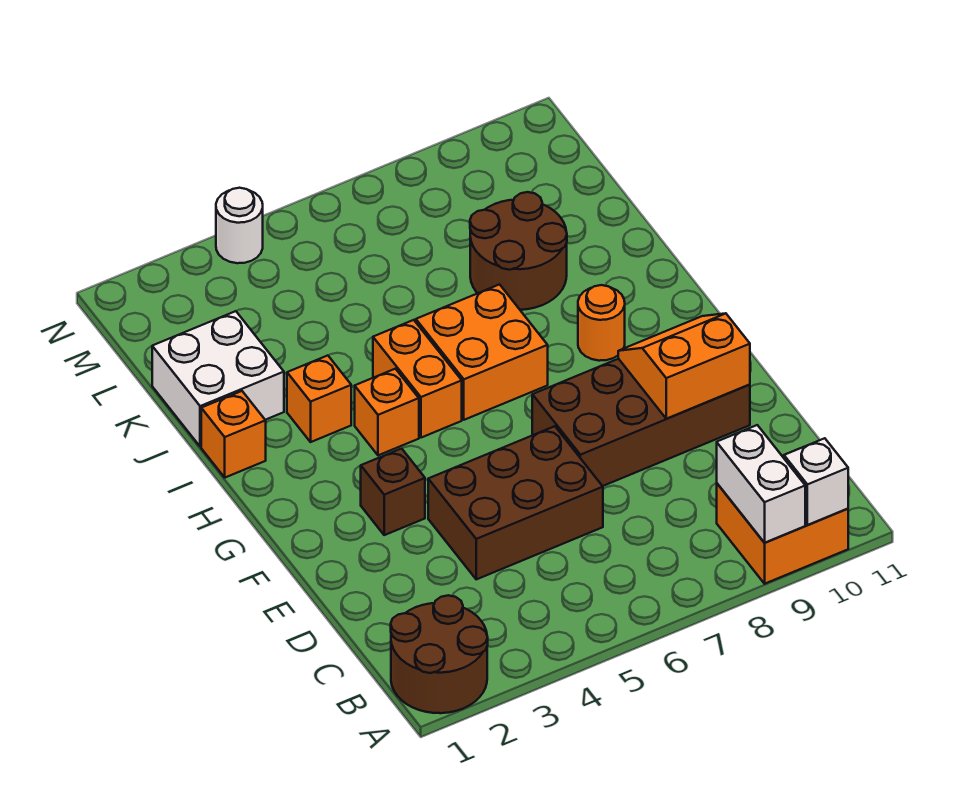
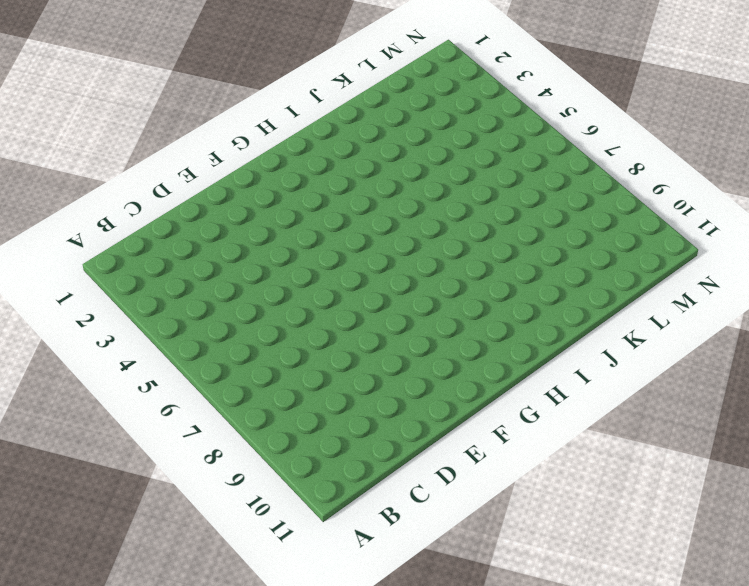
none -> brown round brick A1:B2 level 1
none -> orange brick A9:B10 level 1
none -> brown brick D4:E6 level 1

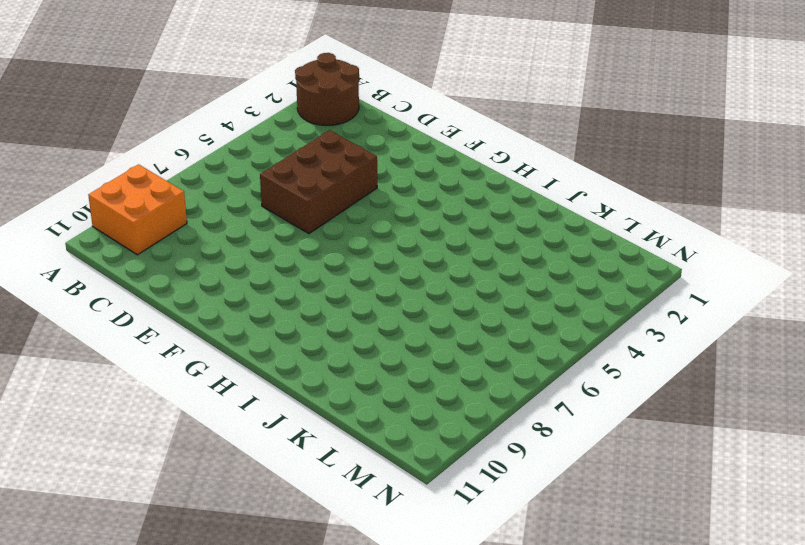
none -> brown brick E7:F10 level 1
none -> brown brick F3 level 1
none -> orange brick H4 level 1

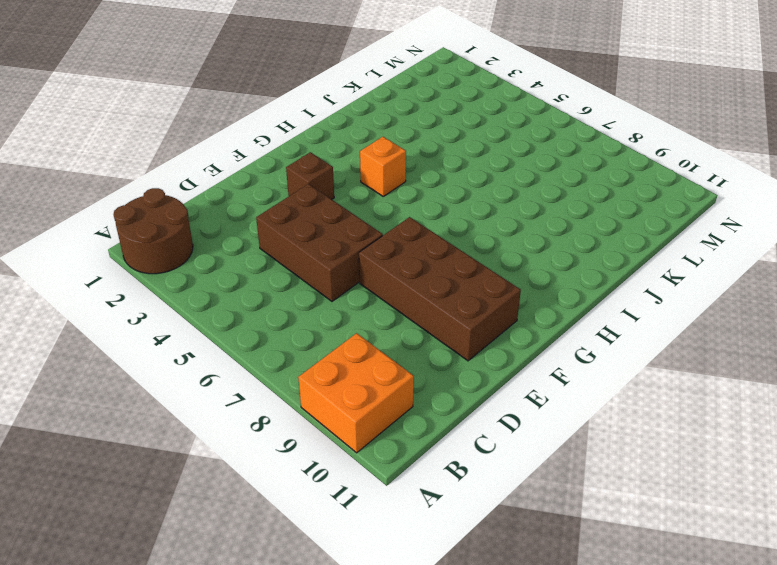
none -> orange brick H5:I5 level 1
none -> orange brick H6:I7 level 1
none -> orange round brick H9 level 1

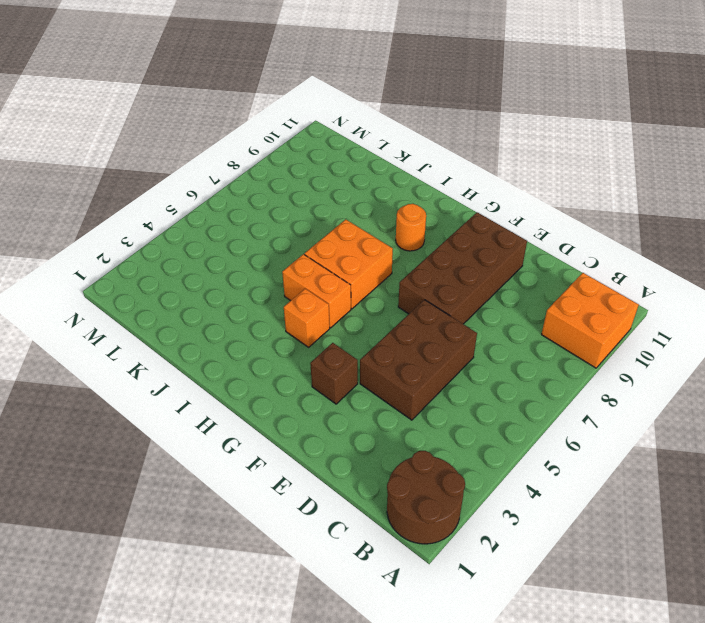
none -> orange brick I1 level 1
none -> orange brick I3 level 1
none -> white brick J1:K2 level 1

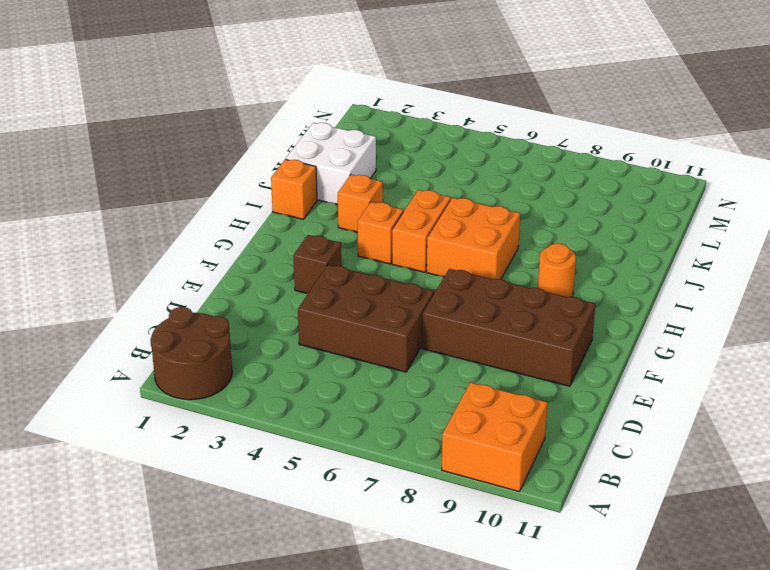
none -> brown round brick J8:K9 level 1
none -> white round brick N4 level 1
none -> white brick A9:B9 level 2

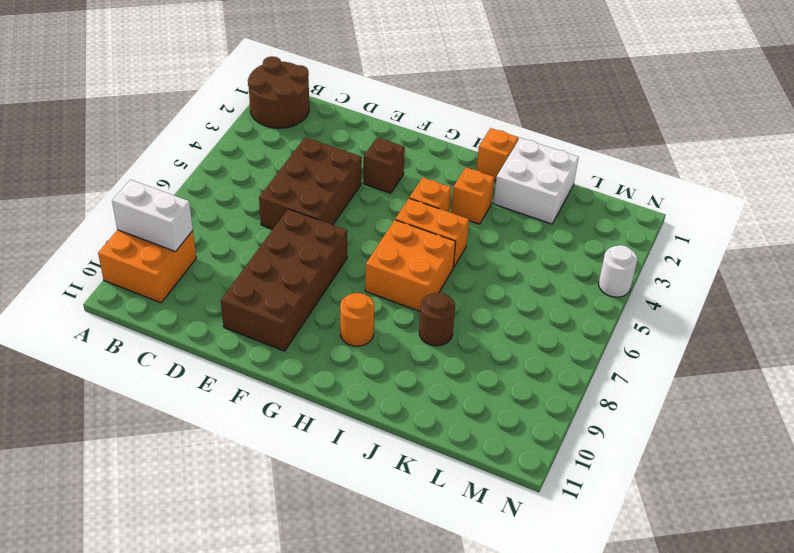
brown round brick J8 level 1 -> brown round brick J8:K9 level 1
none -> white brick A10 level 2
none -> orange slope E9:F10 level 2 top E

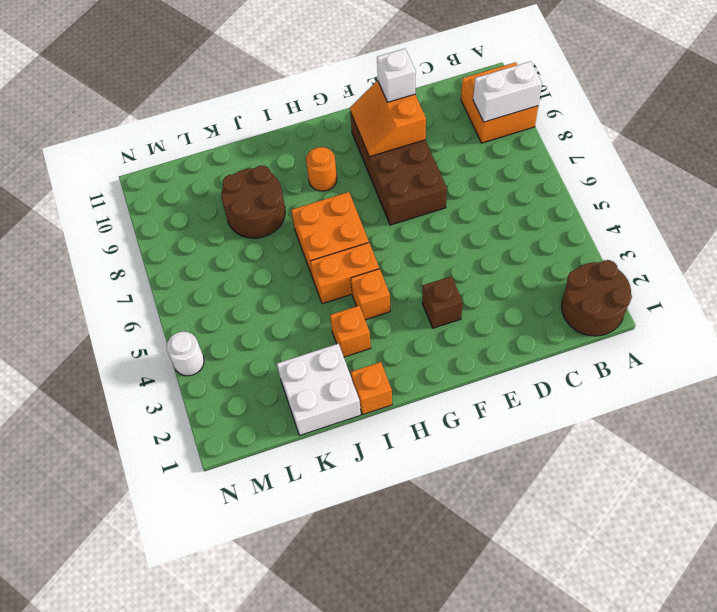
white brick E10 level 3 -> white brick A10 level 2
none -> brown brick D4:E6 level 1

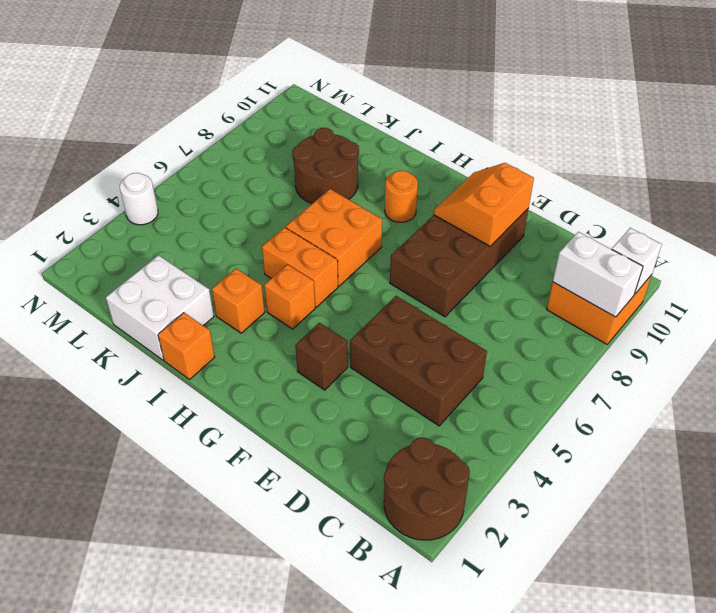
brown brick C4:E5 level 1 -> brown brick D4:E6 level 1

